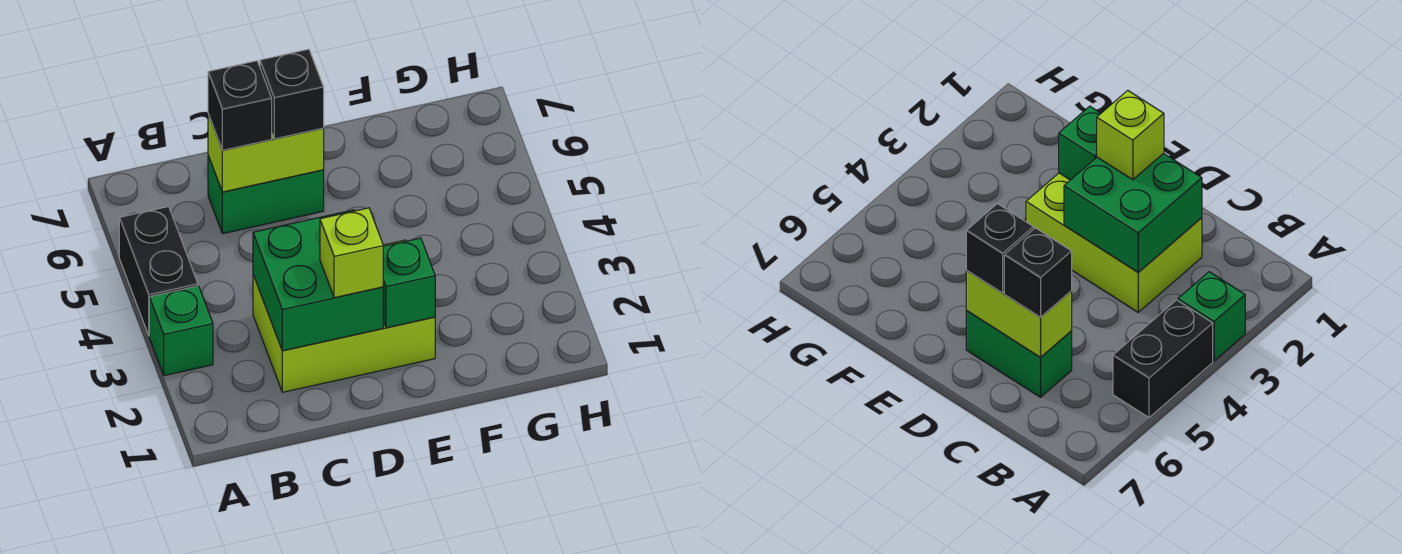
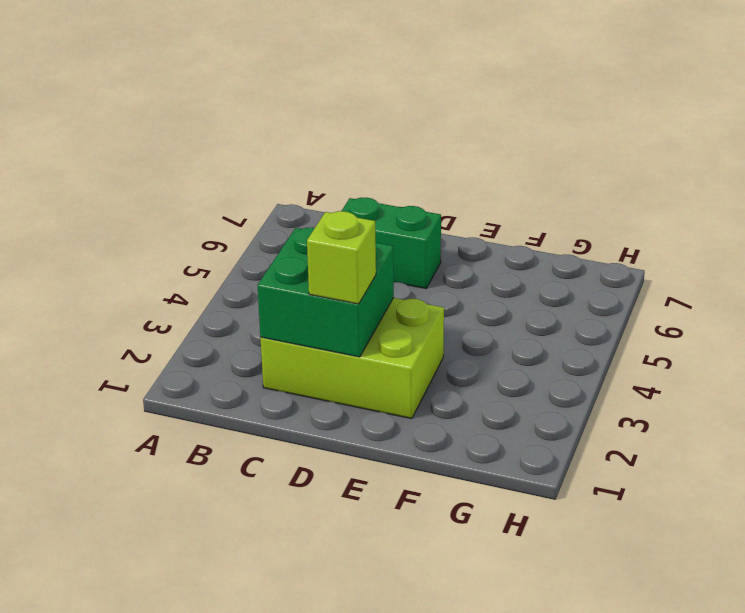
none -> green brick A3 level 1
none -> black brick A4:A5 level 1

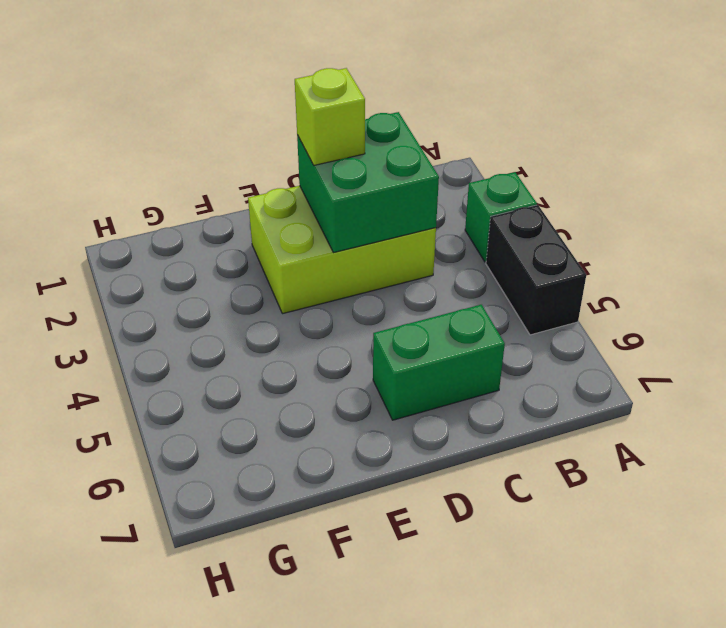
none -> lime brick C6:D6 level 2
none -> green brick E2 level 2

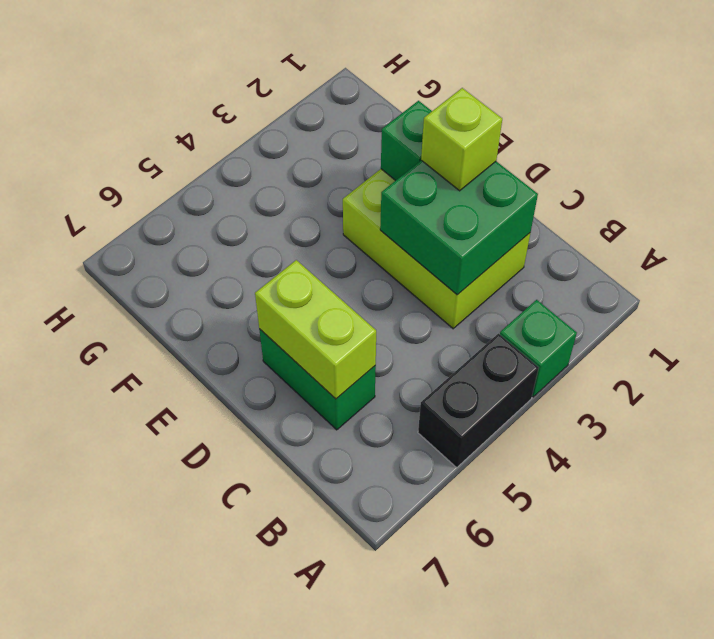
none -> black brick C6 level 3
none -> black brick D6 level 3

